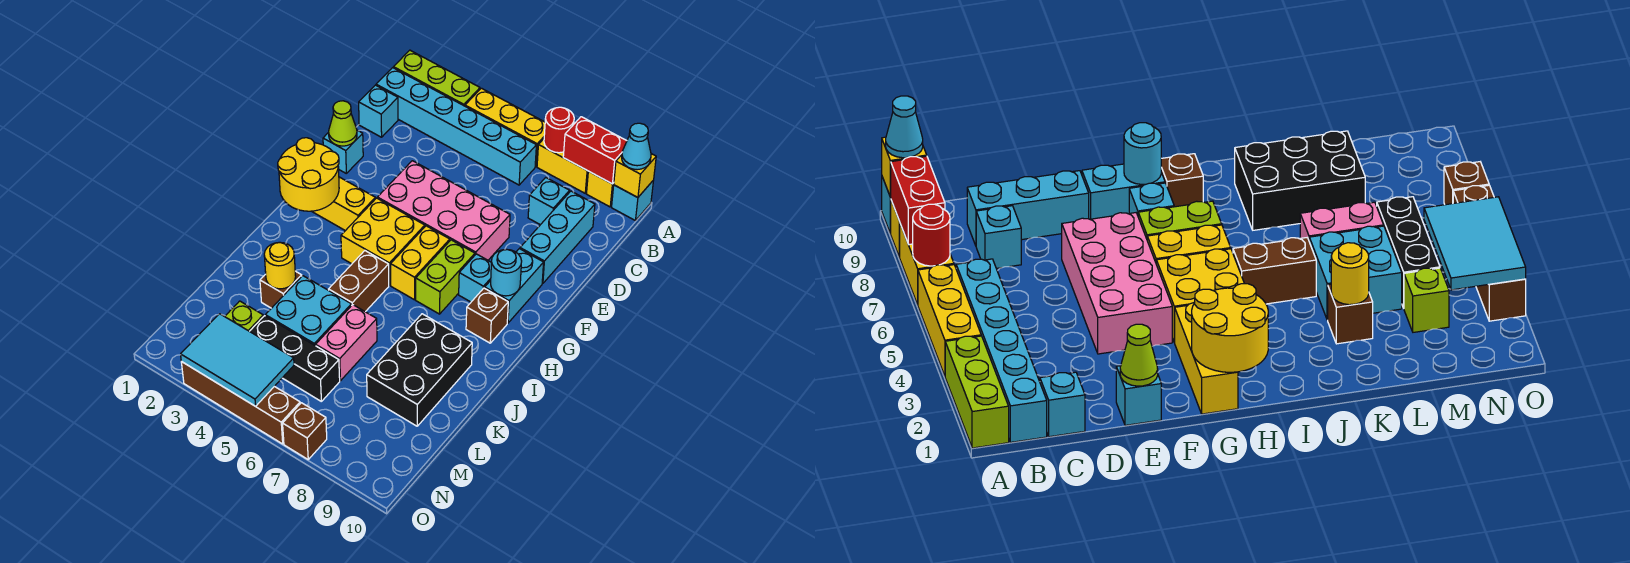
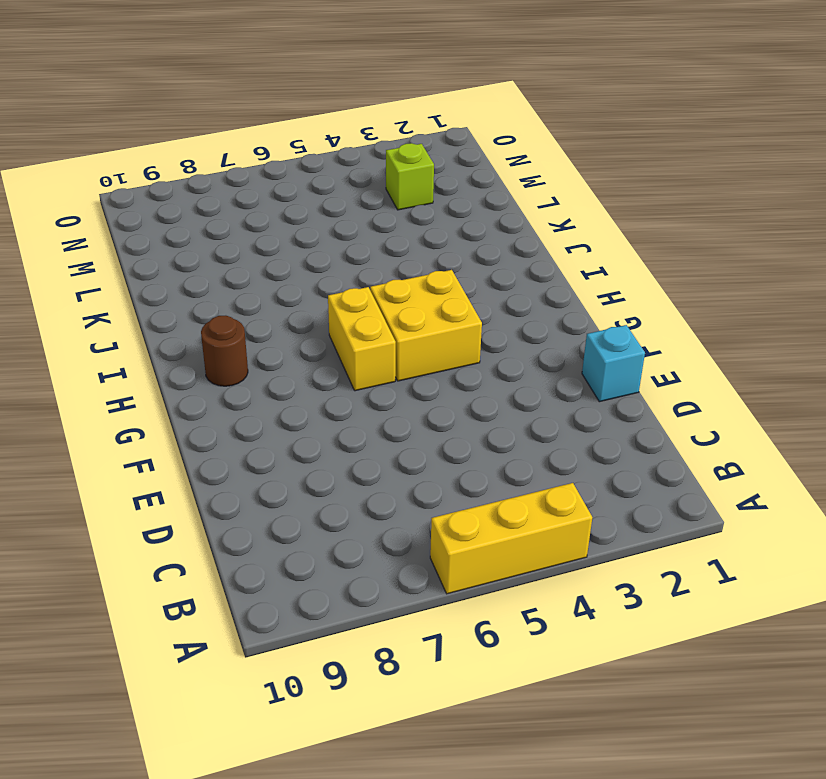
brown round brick H9 level 1 -> brown brick H9 level 1
none -> lime brick A1:A3 level 1
none -> yellow brick A7:A8 level 1
none -> yellow brick A9 level 1
none -> cyan brick A10 level 1

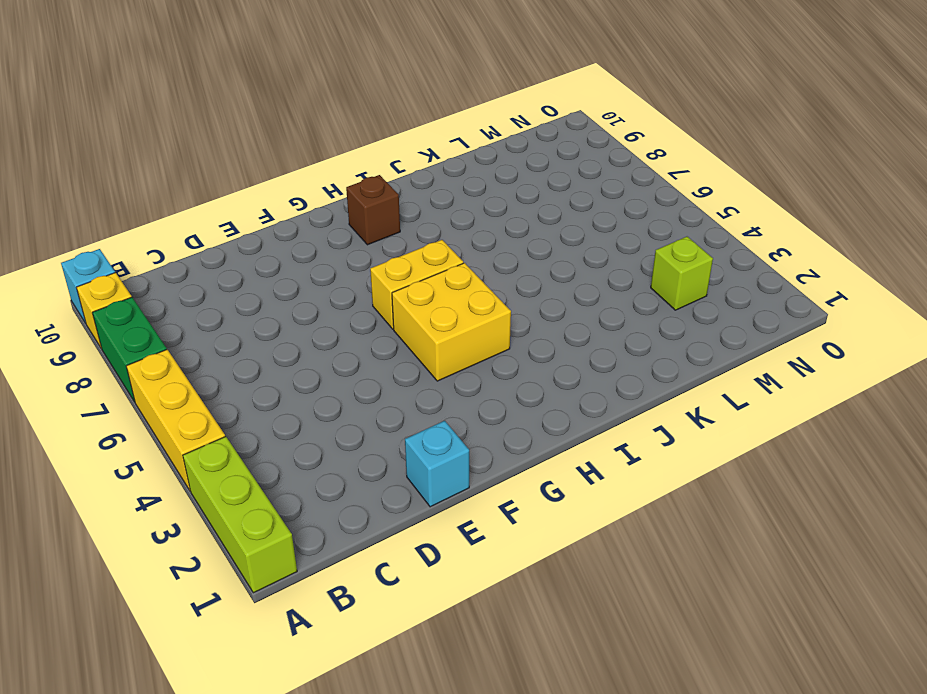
green brick A7:A8 level 1 -> yellow brick A7:A8 level 1
none -> cyan brick B1:B6 level 1
none -> cyan brick C1 level 1
none -> cyan brick C8 level 1
none -> cyan brick C9:E9 level 1

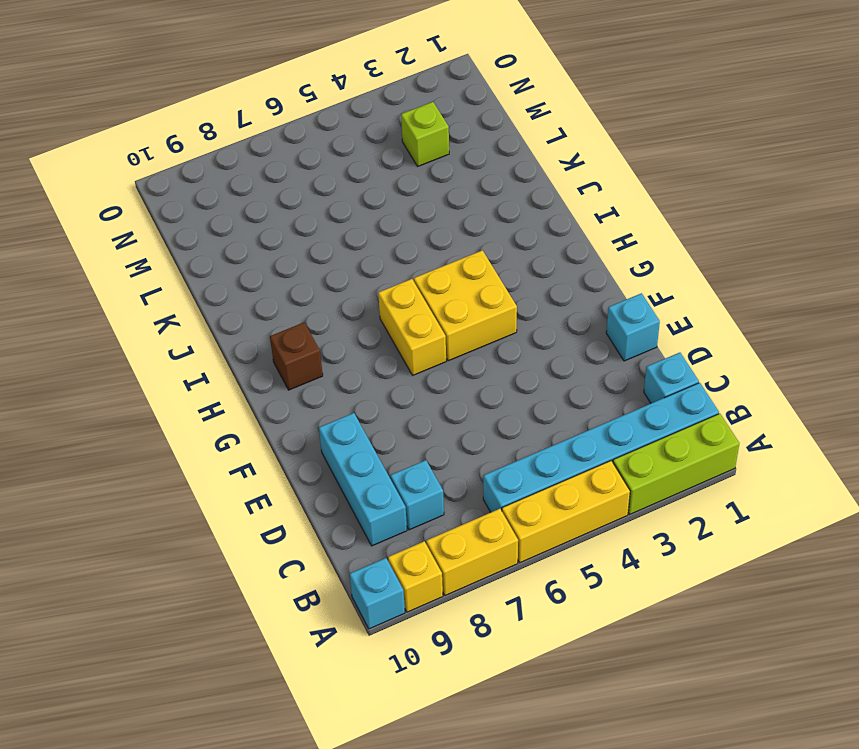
none -> pink brick E4:F7 level 1
none -> cyan brick F9:G9 level 1
none -> yellow brick G1:G3 level 1
none -> lime brick G7:H7 level 1

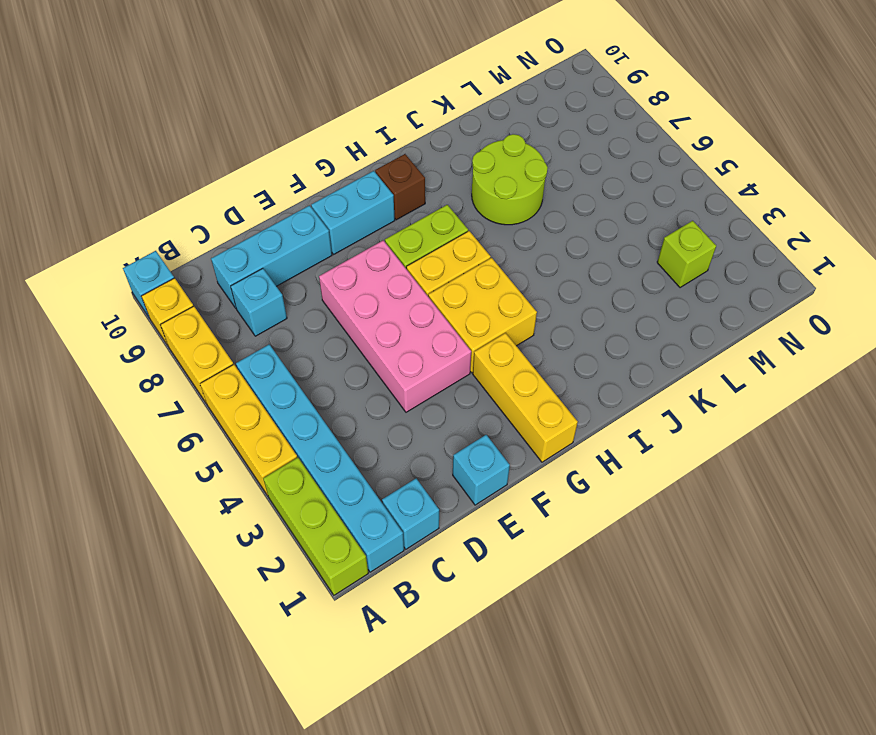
lime round brick J7:K8 level 1 -> black brick J8:L9 level 1
none -> cyan brick G8 level 1
none -> brown brick I5:J5 level 1
none -> brown brick K3 level 1
none -> cyan brick K4:L5 level 1

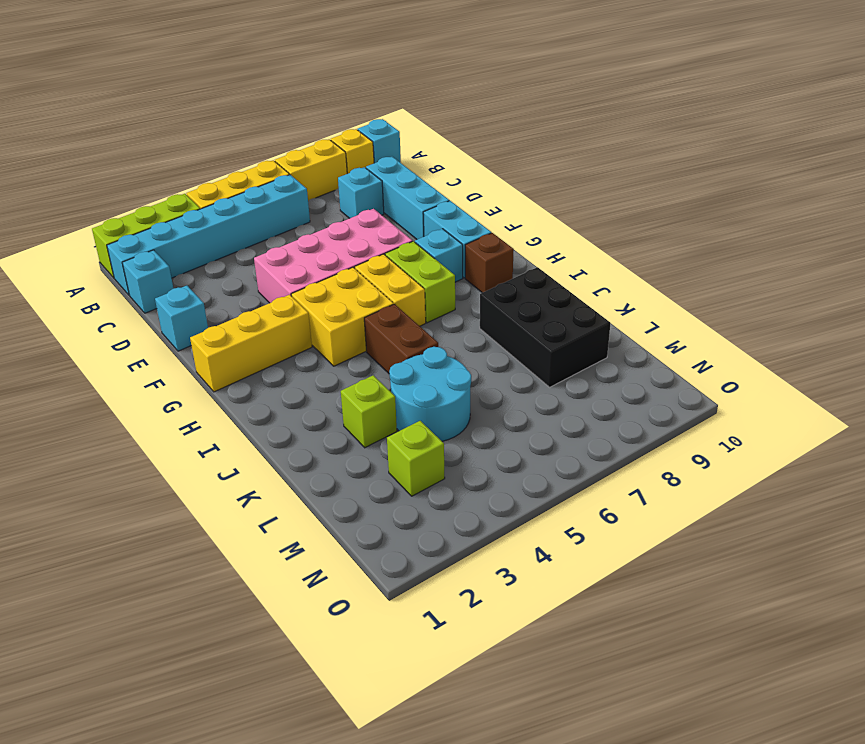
lime brick K3 level 1 -> brown brick K3 level 1
cyan round brick K4:L5 level 1 -> cyan brick K4:L5 level 1
none -> pink brick K6:L6 level 1
none -> black brick M4:M6 level 1
none -> brown brick O3:O6 level 1
none -> brown brick O7 level 1

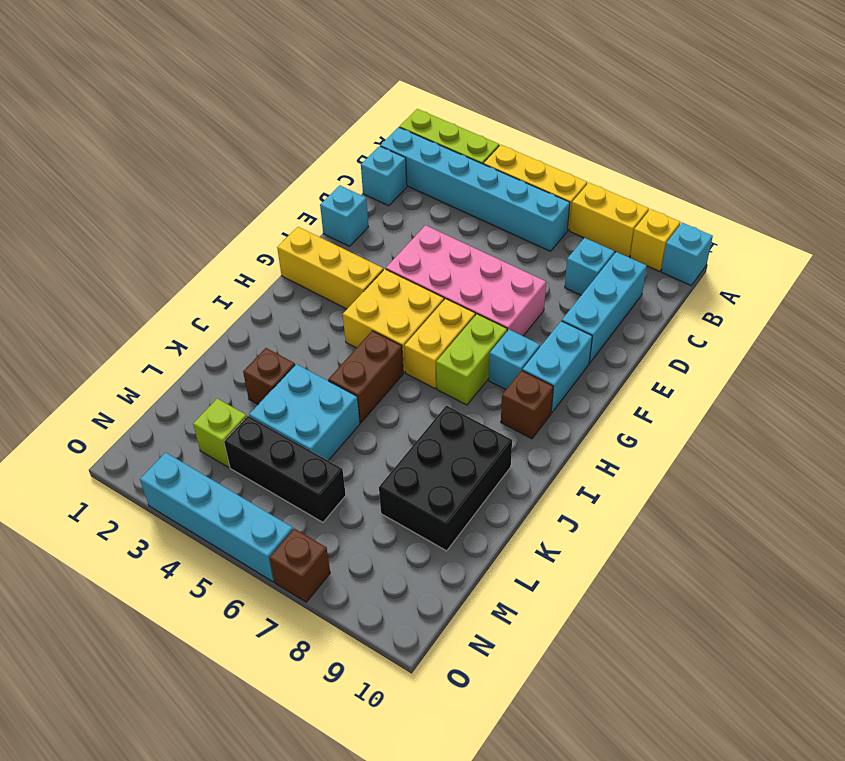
cyan brick O3:O6 level 1 -> brown brick O3:O6 level 1
none -> pink brick K6:L6 level 1
none -> red round brick A7 level 2
none -> red brick A8:A9 level 2
none -> yellow brick A10 level 2

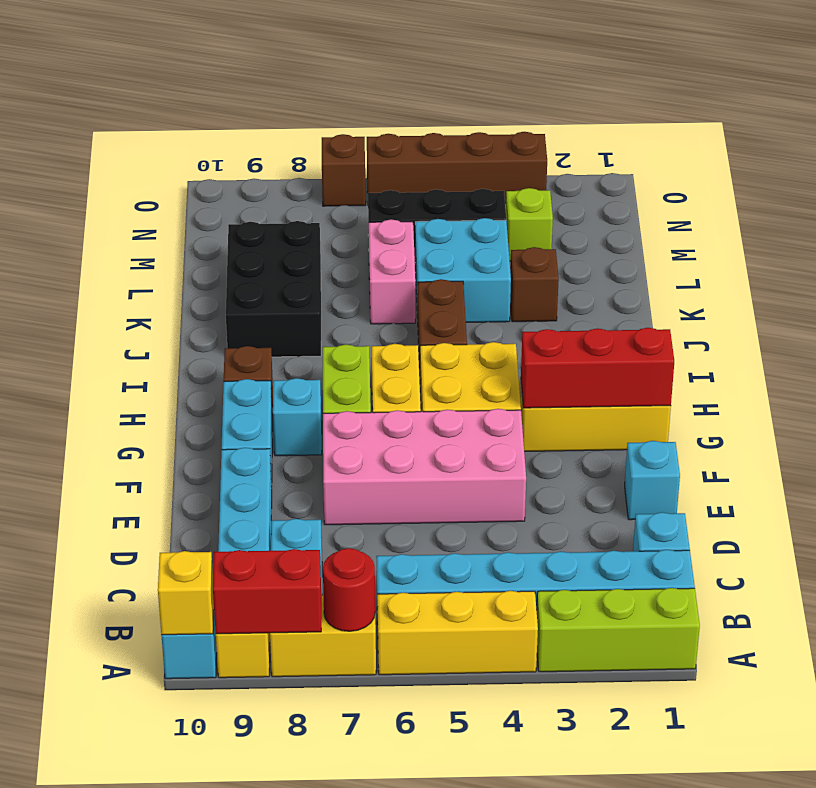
red brick G1:G3 level 2 -> yellow round brick G1:H2 level 2
none -> lime cone E1 level 2
none -> cyan round brick G9 level 2
none -> yellow round brick K3 level 2
none -> cyan tile N3:O5 level 2

